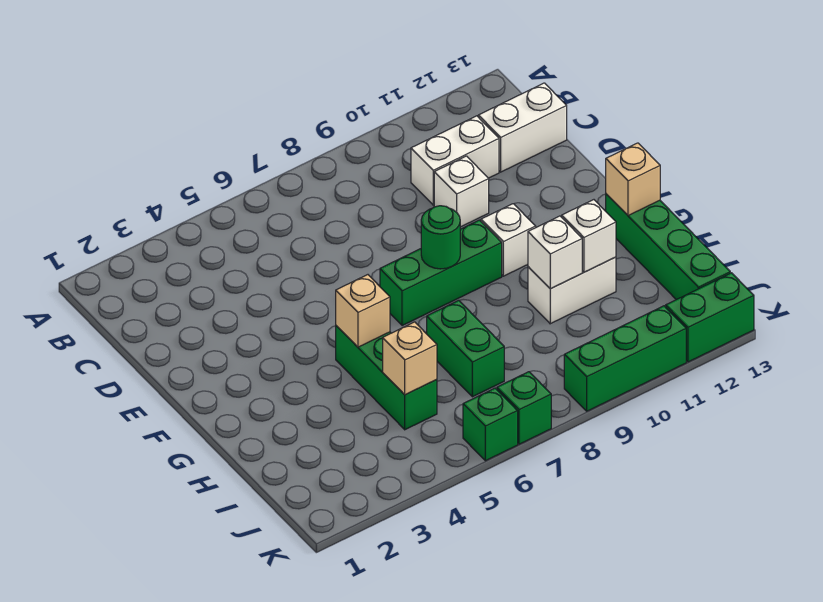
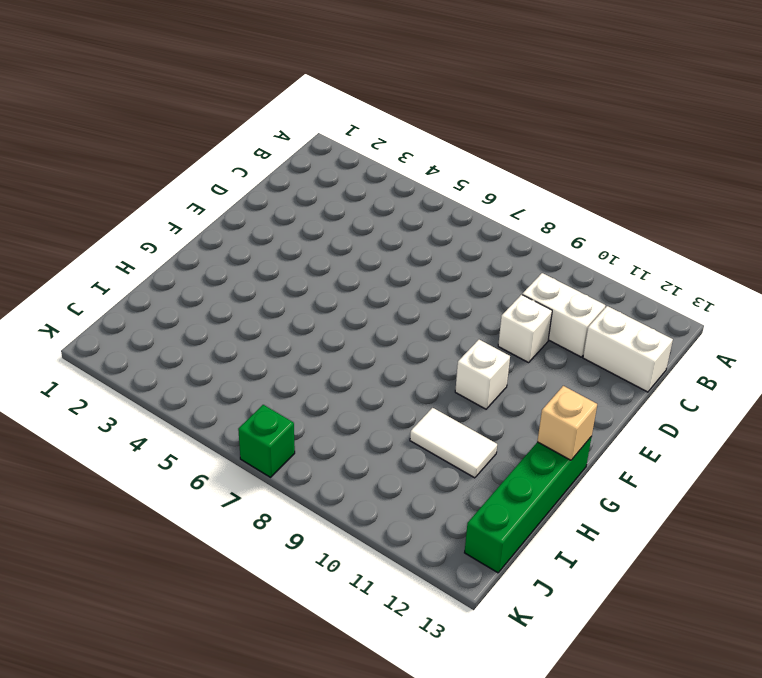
white tile H10:H11 level 1 -> white brick H10:H11 level 1
none -> green brick F7:F9 level 1
none -> green brick G5:I5 level 1
none -> green brick H7:I7 level 1

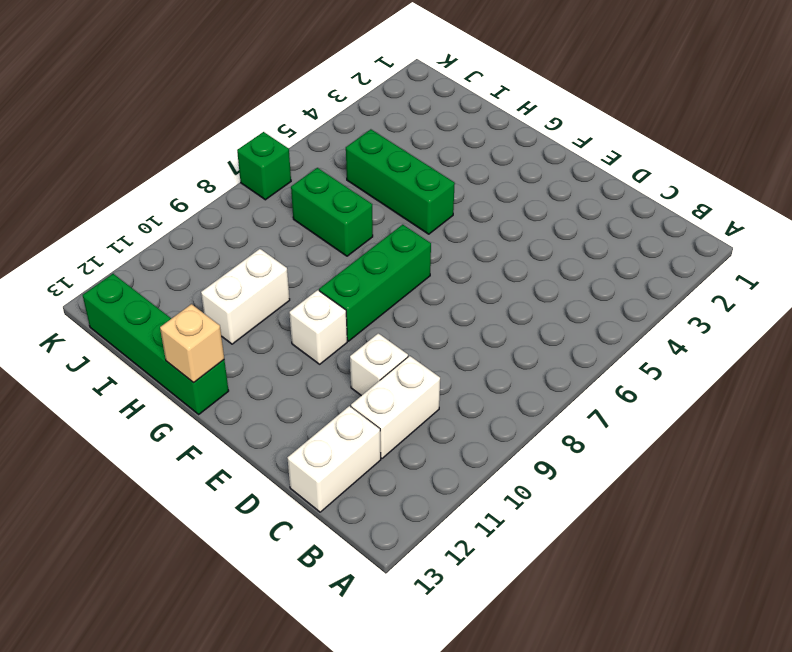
none -> green brick K6 level 1
none -> green brick K9:K11 level 1
none -> green brick K12:K13 level 1

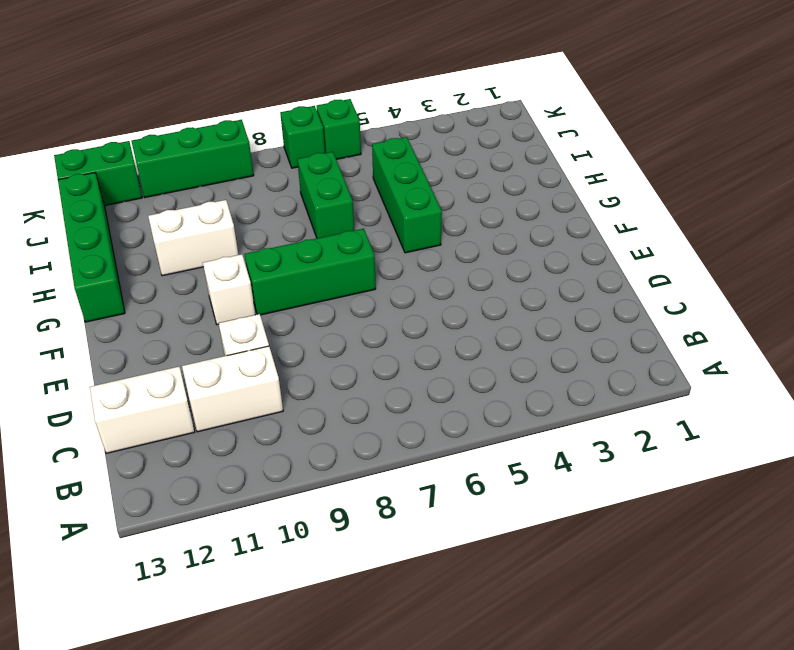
none -> green round brick F8 level 2
none -> tan brick G5 level 2
none -> tan brick G13 level 2

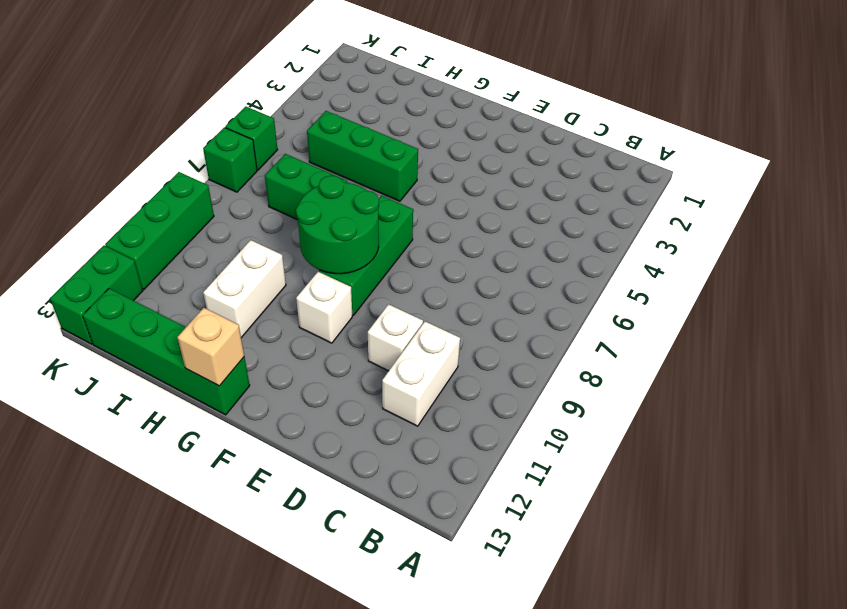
green round brick F8:G9 level 2 -> green round brick F8 level 2
none -> white brick C12:C13 level 1
none -> tan brick G5 level 2
none -> white brick H10 level 2

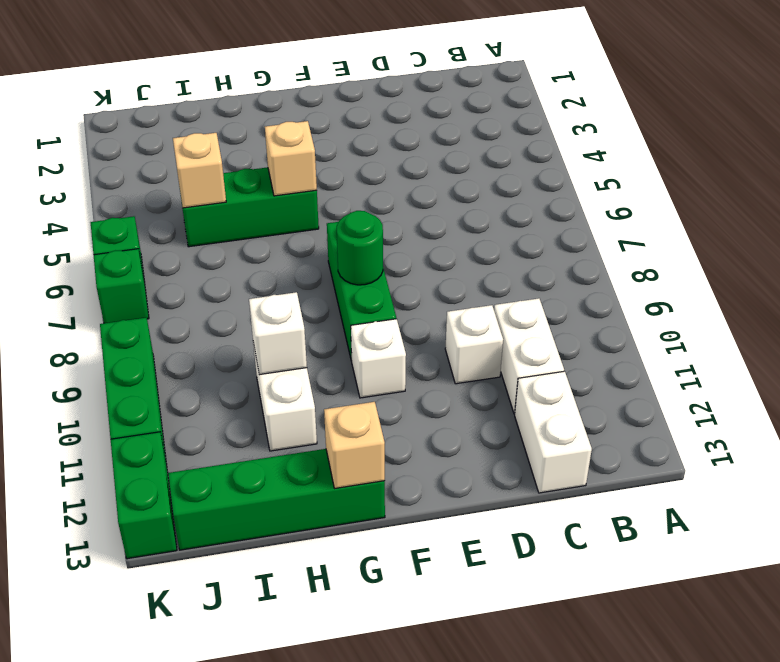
none -> green brick H7:I7 level 1
none -> white brick H11 level 2

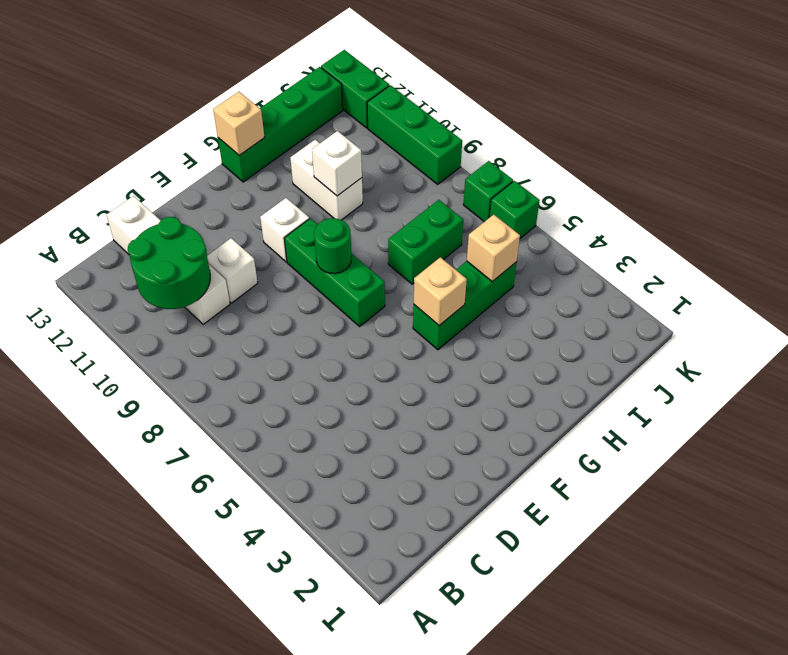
green round brick B10:C11 level 2 -> none
none -> white brick H11 level 2

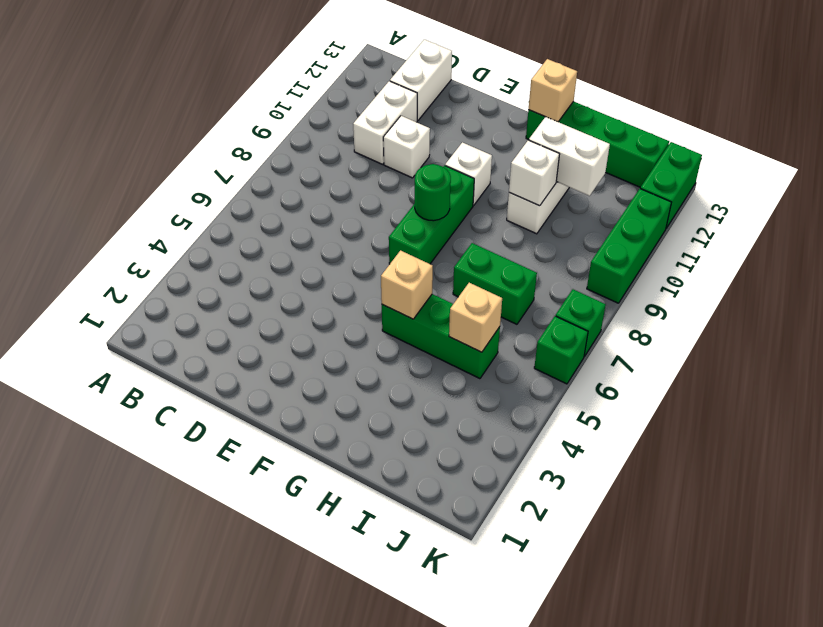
white brick H11:I11 level 2 -> white brick H11 level 2

